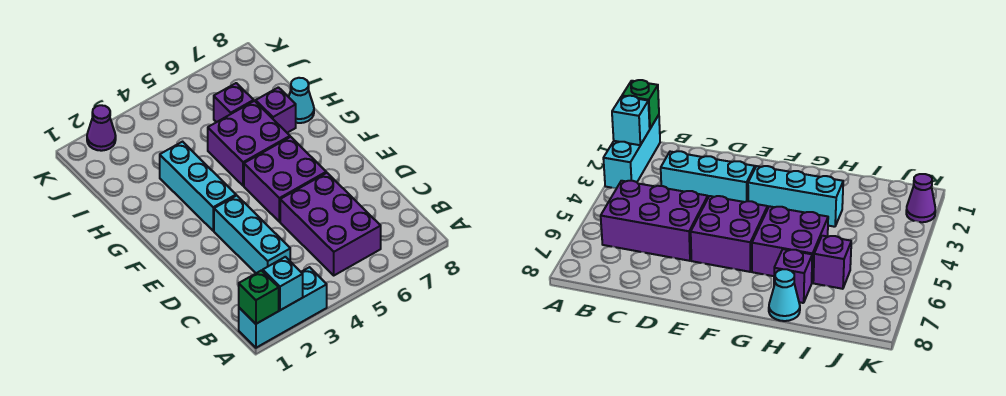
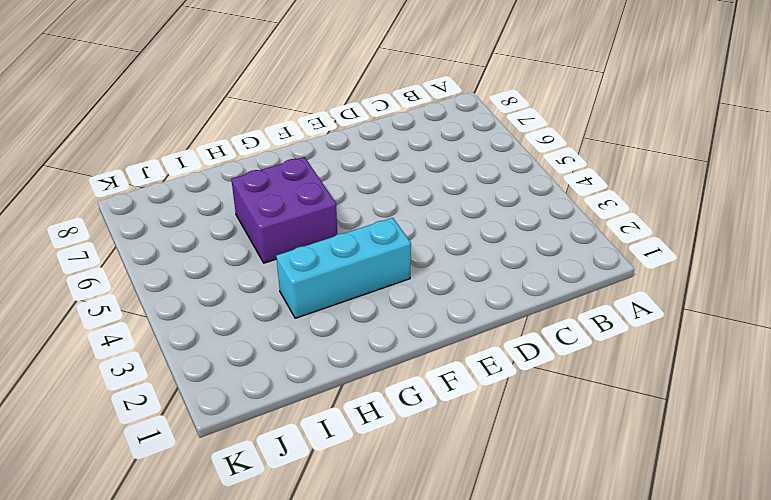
none -> cyan brick A1:A3 level 1
none -> purple brick B5:D6 level 1
none -> cyan brick C3:E3 level 1

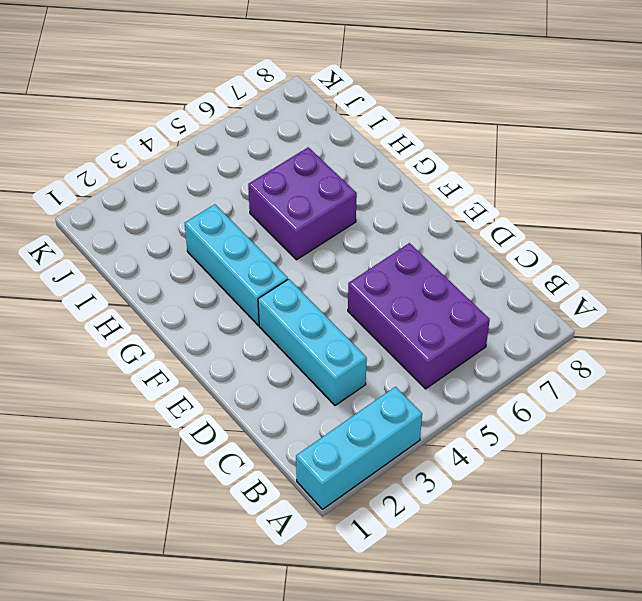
none -> purple brick E5:F6 level 1
none -> purple brick H7 level 1
none -> cyan cone H8 level 1

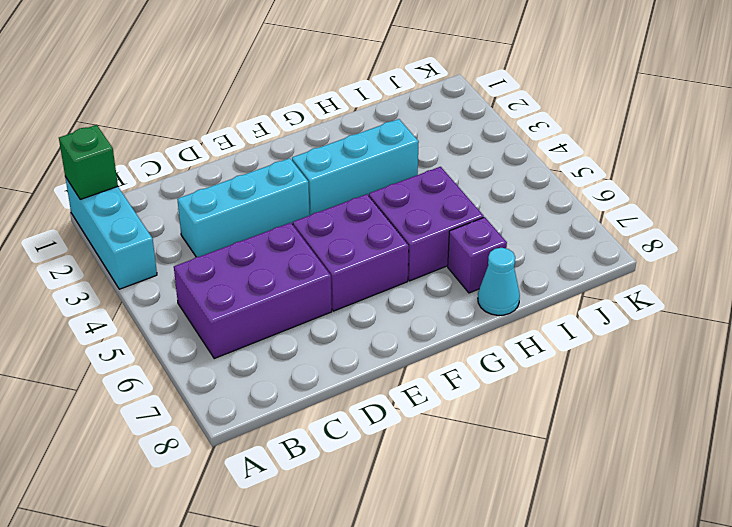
none -> purple brick I6 level 1
none -> purple cone K2 level 1
none -> cyan brick A2 level 2

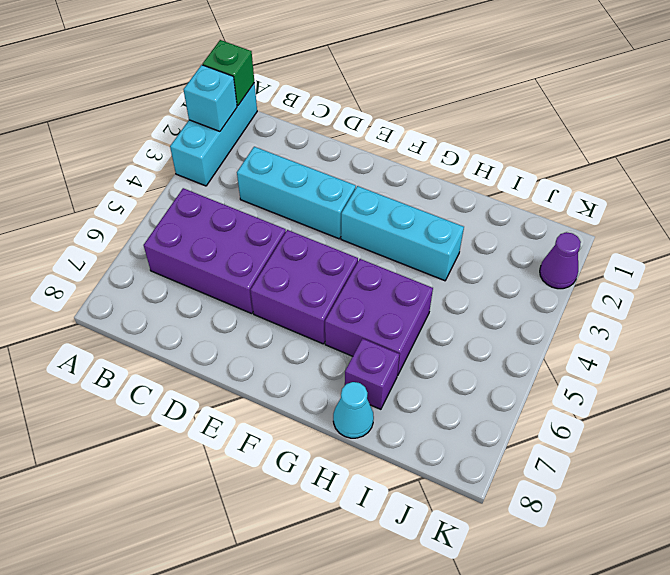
none -> purple brick I6 level 1

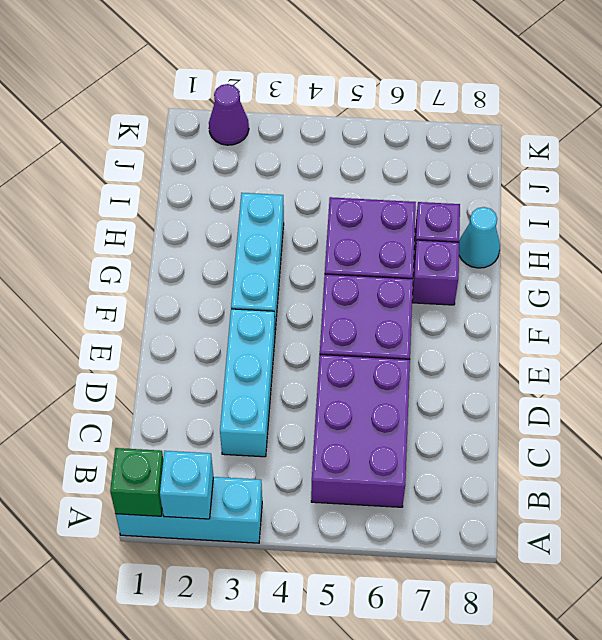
purple brick G7 level 1 -> purple brick I6 level 1

